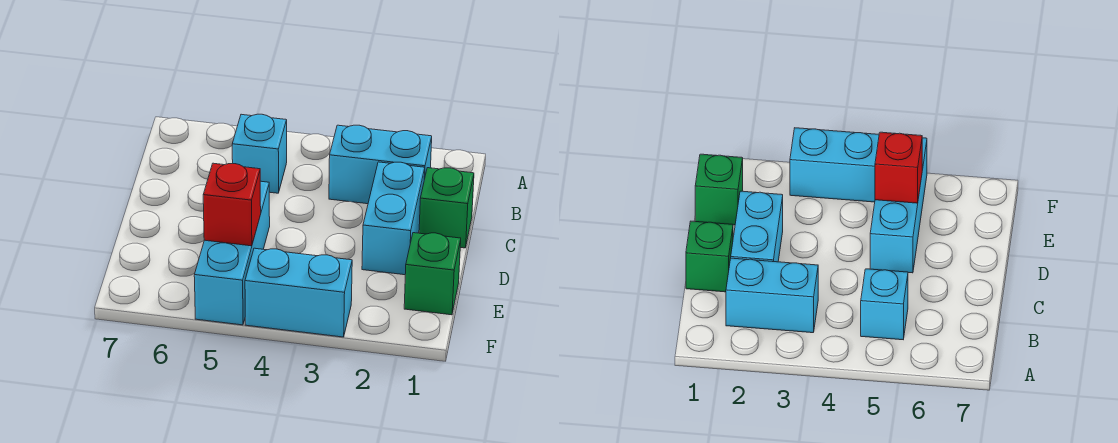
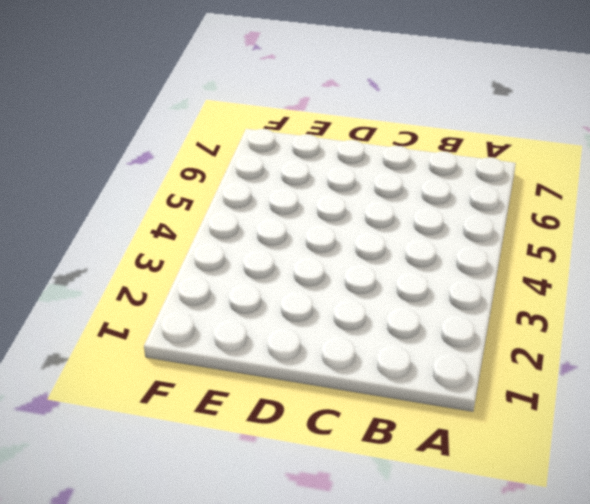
none -> cyan brick B2:B3 level 1
none -> cyan brick B5 level 1

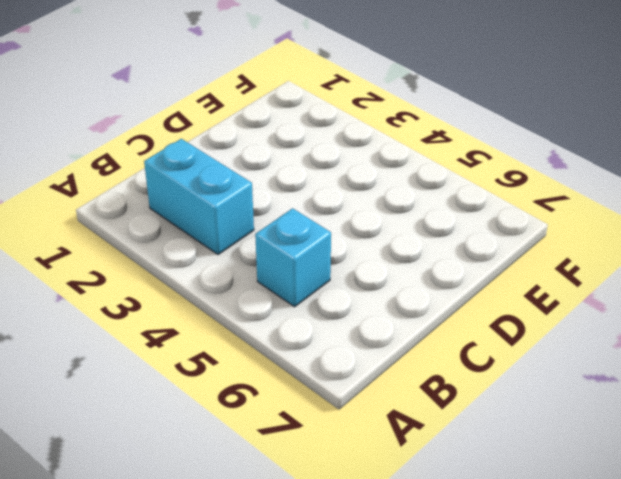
none -> green brick C1 level 1
none -> cyan brick C2:D2 level 1

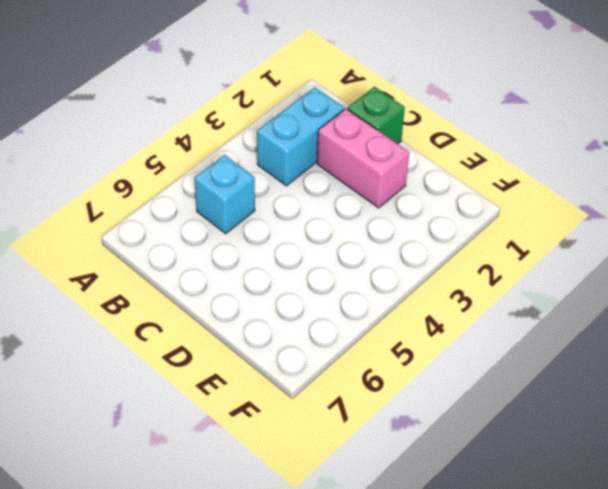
pink brick C2:D2 level 1 -> cyan brick C2:D2 level 1
none -> cyan brick D5:F5 level 1
none -> green brick E1 level 1

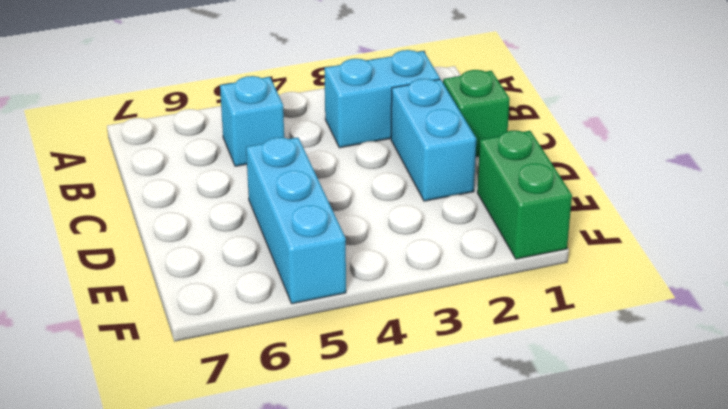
green brick E1:F1 level 1 -> green brick E1 level 1
none -> cyan brick F3:F4 level 1
none -> red brick E5 level 2

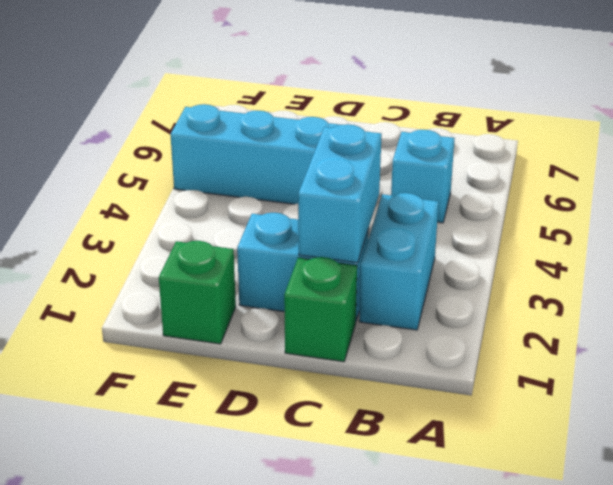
cyan brick C2:C3 level 2 -> cyan brick F3:F4 level 1
none -> red brick E5 level 2

